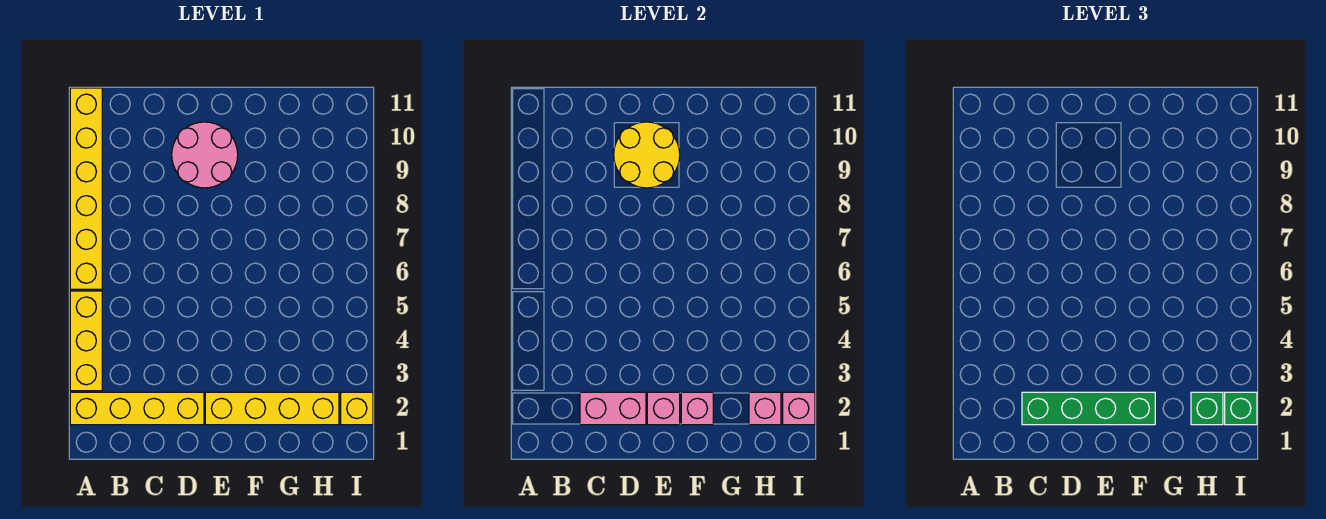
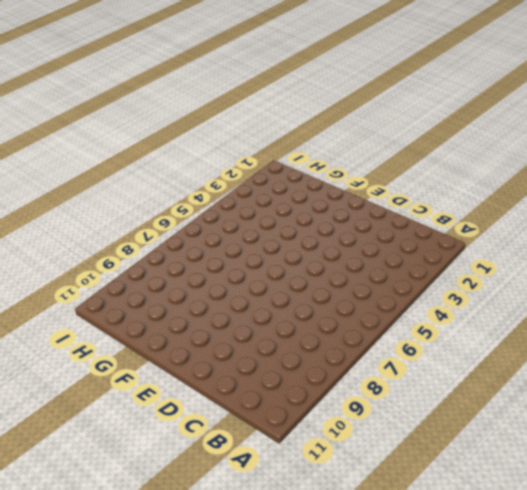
none -> yellow brick A2:D2 level 1
none -> yellow brick A3:A5 level 1
none -> yellow brick A6:A11 level 1

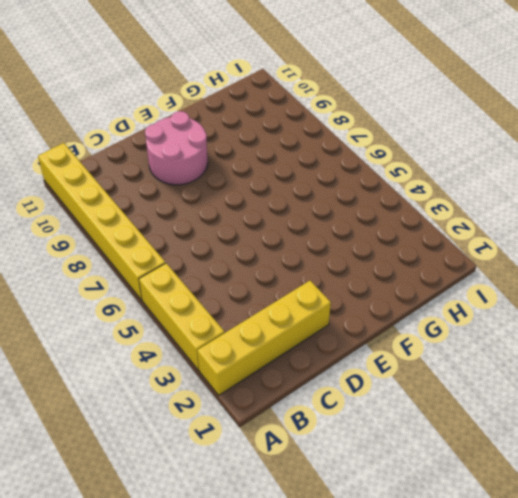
none -> yellow brick E2:H2 level 1
none -> yellow brick I2 level 1
none -> pink brick C2:D2 level 2

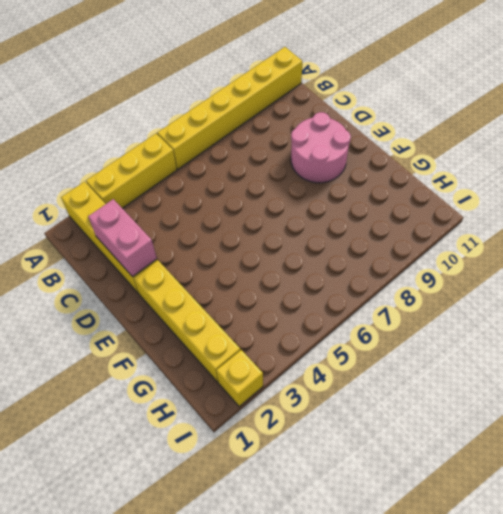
none -> yellow round brick D9:E10 level 2
none -> pink brick E2 level 2
none -> pink brick F2 level 2

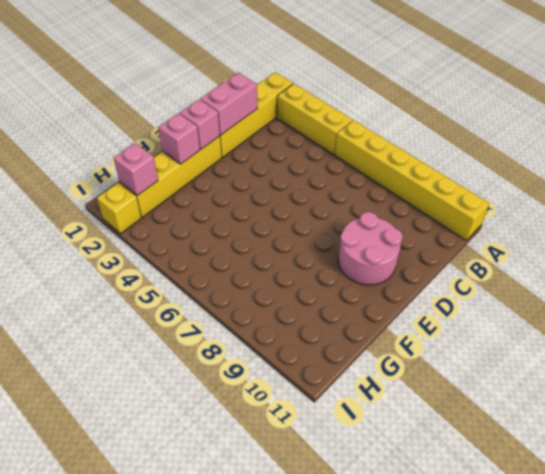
none -> yellow round brick D9:E10 level 2
none -> pink brick I2 level 2
none -> green brick C2:F2 level 3

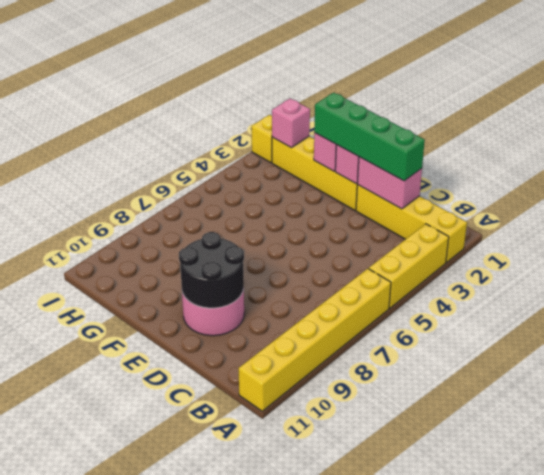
black round brick D9:E10 level 2 -> yellow round brick D9:E10 level 2
none -> pink brick I2 level 2
none -> green brick H2 level 3
none -> green brick I2 level 3

